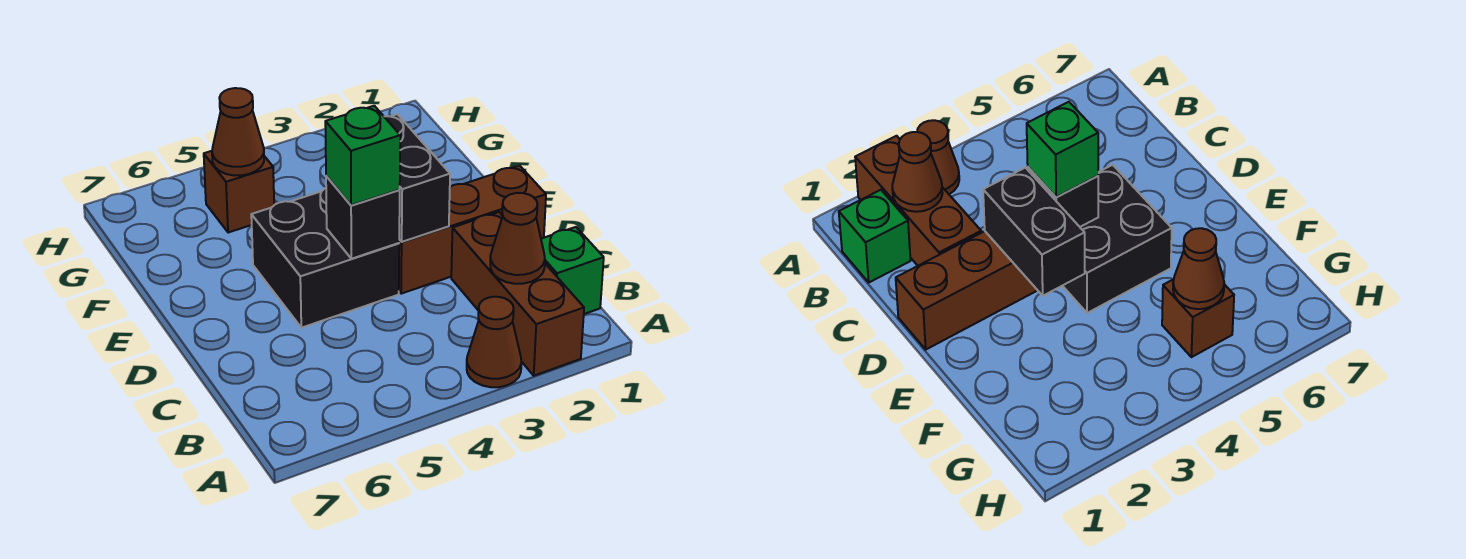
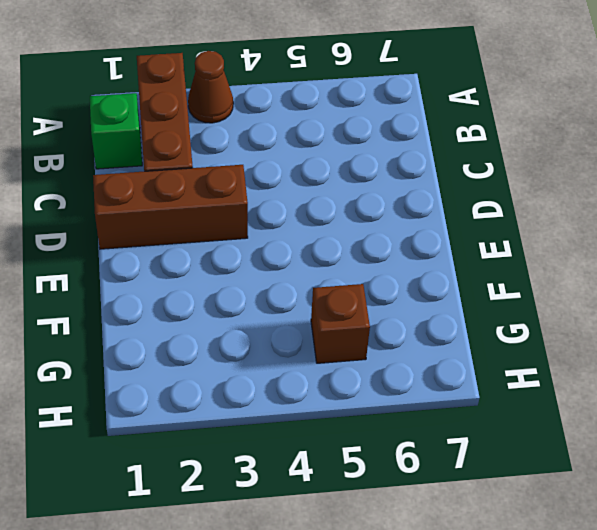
none -> black brick D4:E5 level 1
none -> brown cone B2 level 2

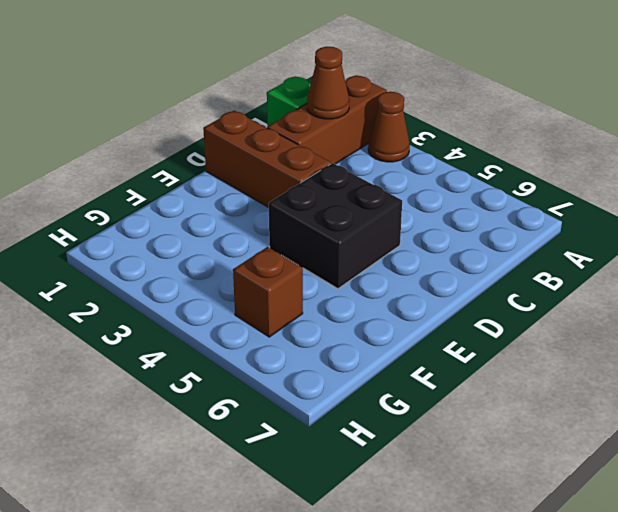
none -> black brick D3:E3 level 2
none -> black brick D4 level 2

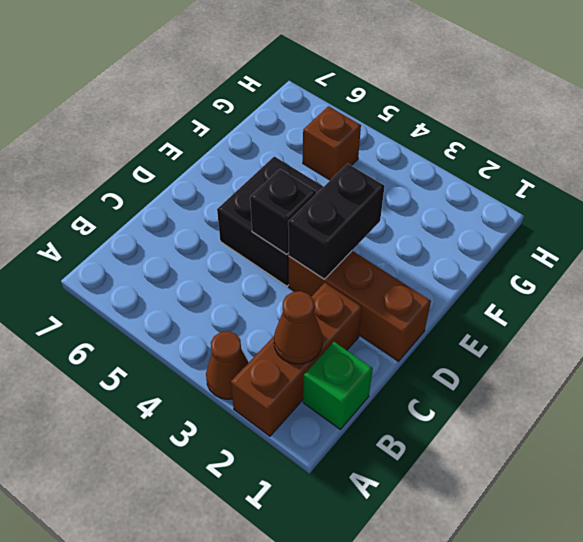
none -> brown cone G5 level 2
none -> green brick D4 level 3

